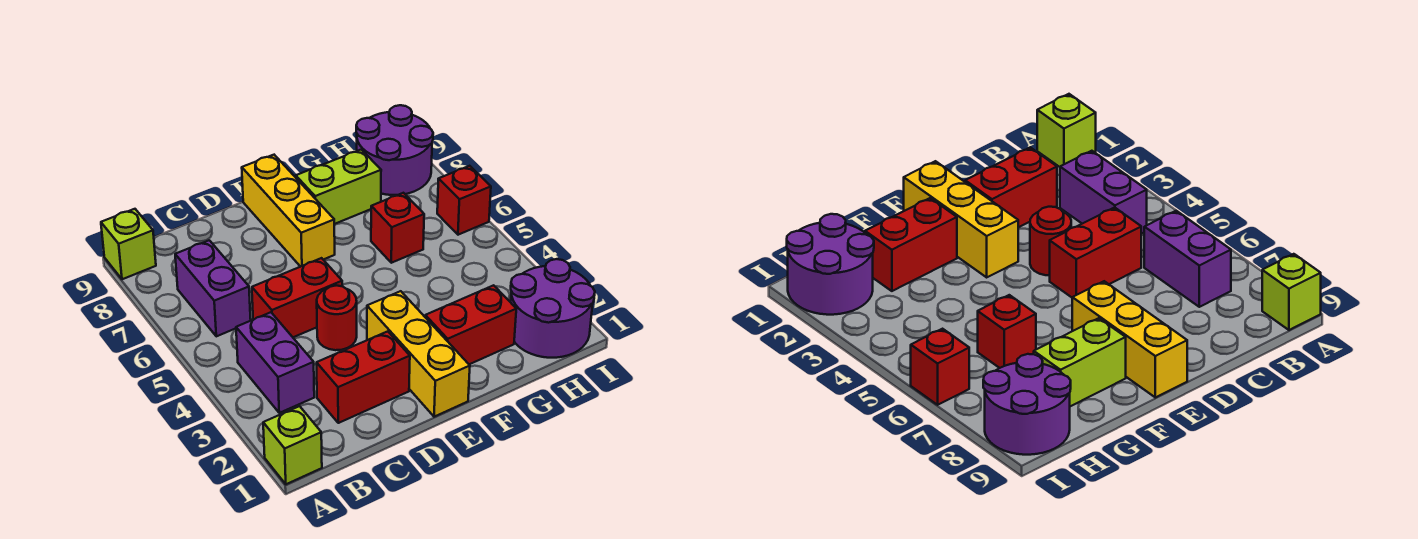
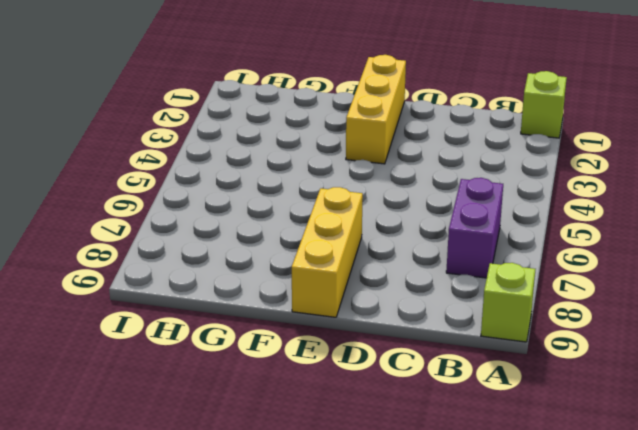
none -> purple brick B3:B4 level 1
none -> red brick C2:D2 level 1
none -> red brick C5:D5 level 1

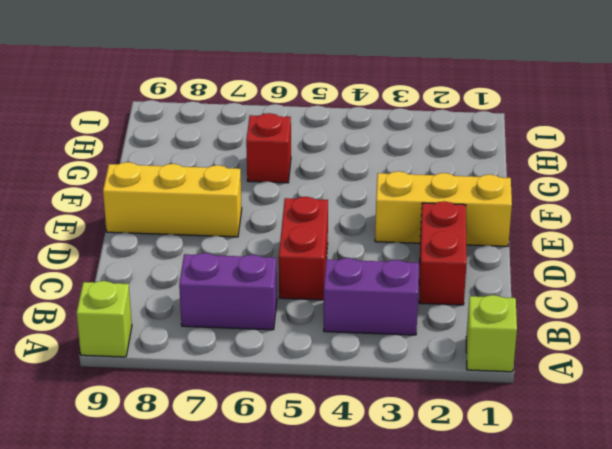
none -> red round brick D4 level 1
none -> red brick F2:G2 level 1
none -> lime brick F8:G8 level 1

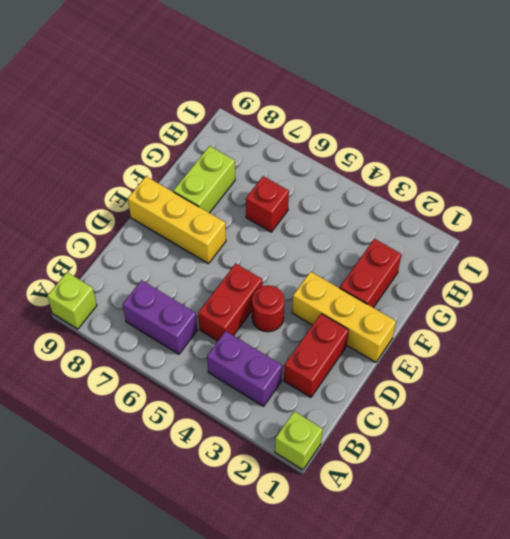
none -> purple round brick H1:I2 level 1
none -> purple round brick H8:I9 level 1
none -> red brick I6 level 1

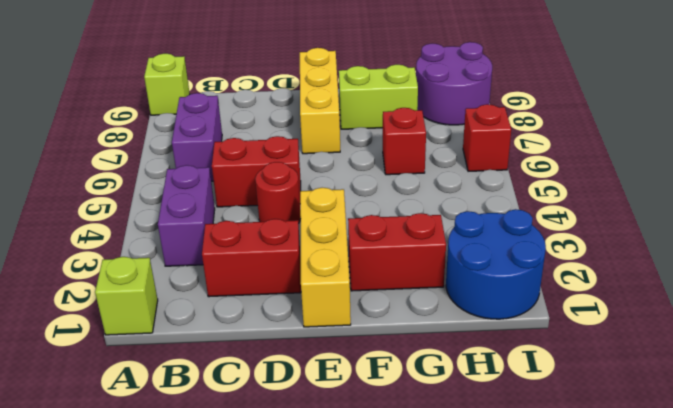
blue round brick H1:I2 level 1 -> purple round brick H1:I2 level 1

